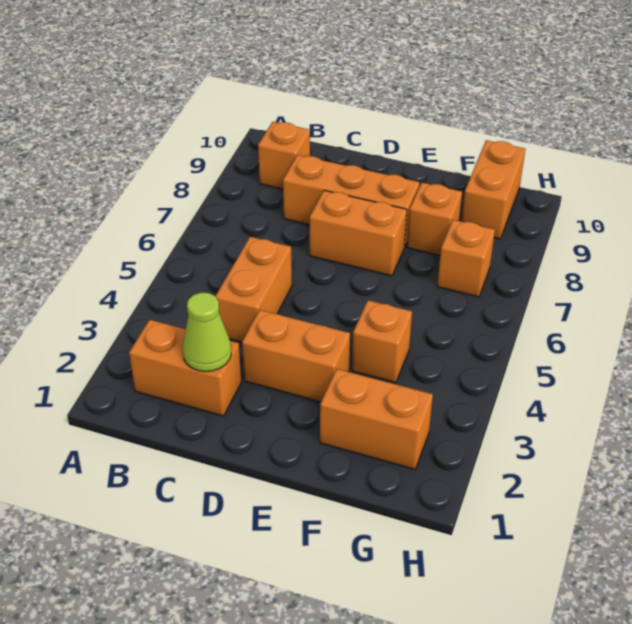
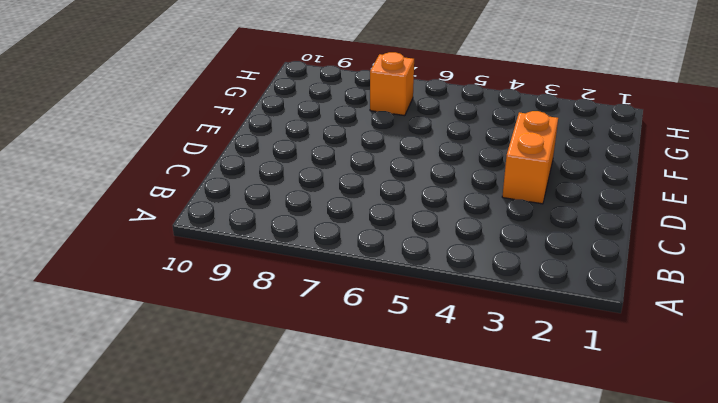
none -> orange brick B2:C2 level 1
none -> orange brick B9 level 1
none -> orange brick C4:C5 level 1

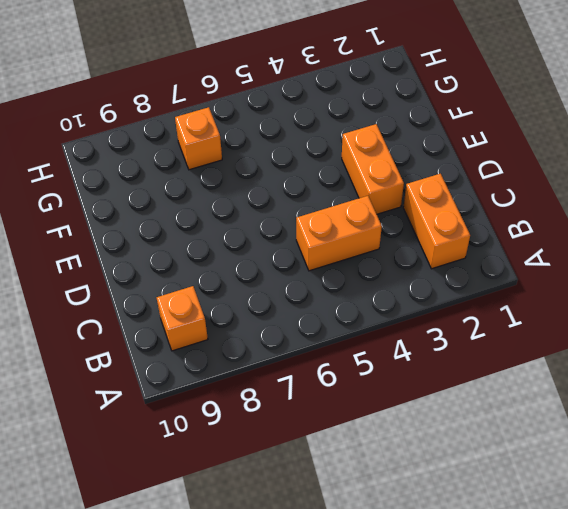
none -> orange brick C8:E8 level 1
none -> orange brick D7:E7 level 1
none -> orange brick F2:G2 level 1

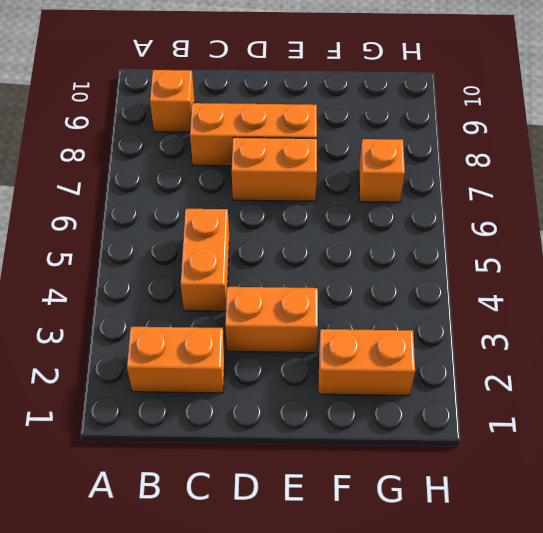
none -> orange brick F4 level 1
none -> orange brick F8 level 1
none -> orange brick G9:G10 level 1

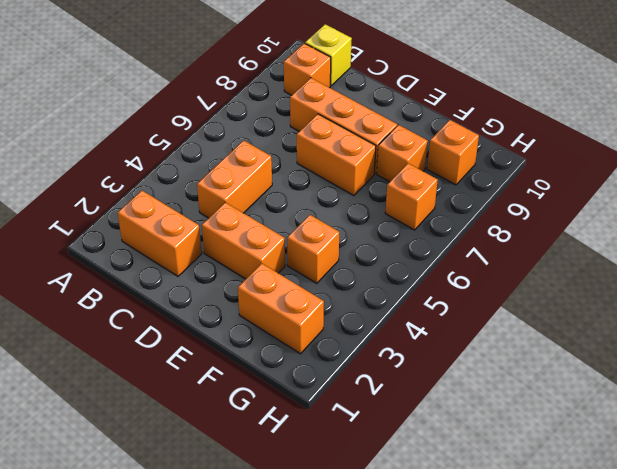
yellow brick B10 level 1 -> none
orange brick G9 level 1 -> orange brick G9:G10 level 1
none -> lime cone C2 level 2

